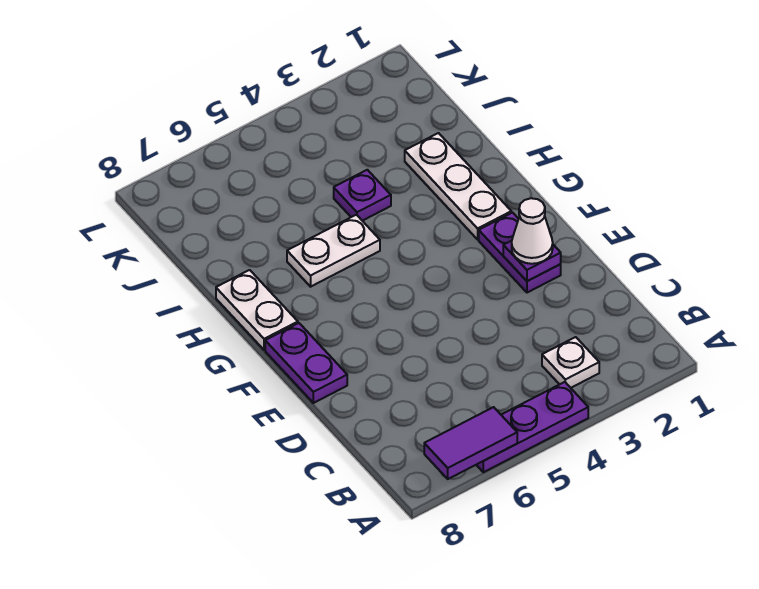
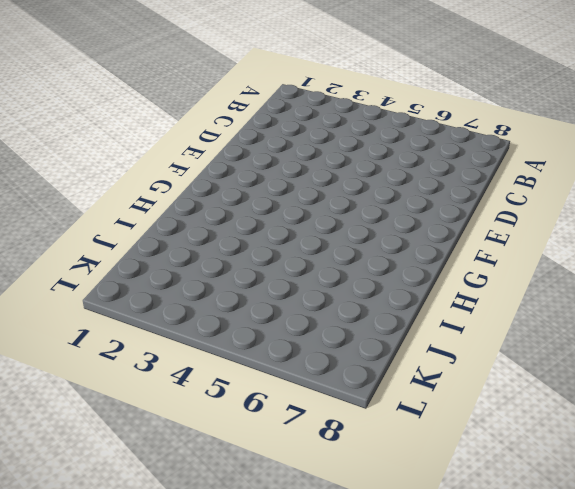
none -> purple plate A4:A6 level 1
none -> white plate B3 level 1

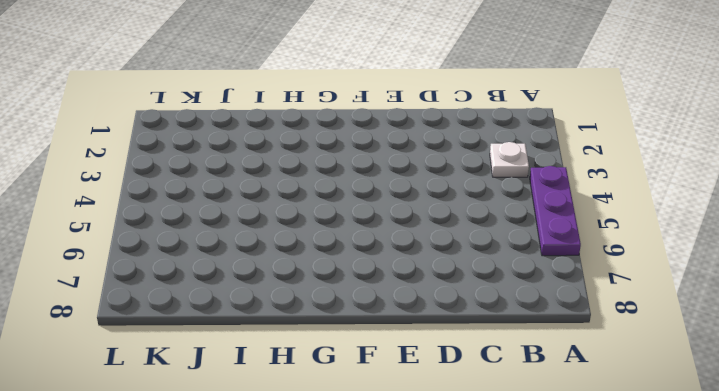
none -> purple plate E2:F2 level 1
none -> purple plate E8:F8 level 1

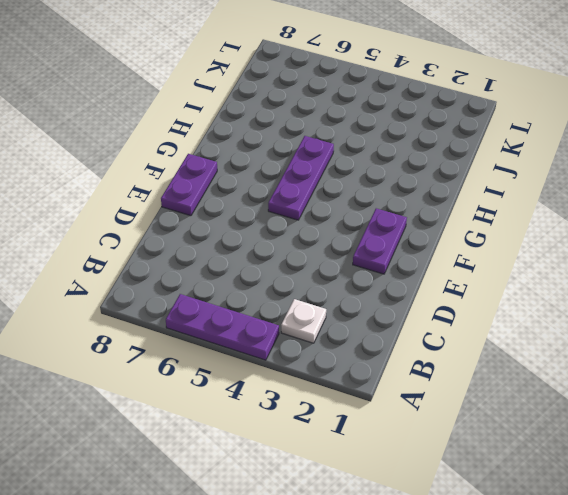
purple plate F5:H5 level 1 -> white plate H5:H6 level 1
none -> white plate G2:I2 level 1
none -> white plate G8:H8 level 1

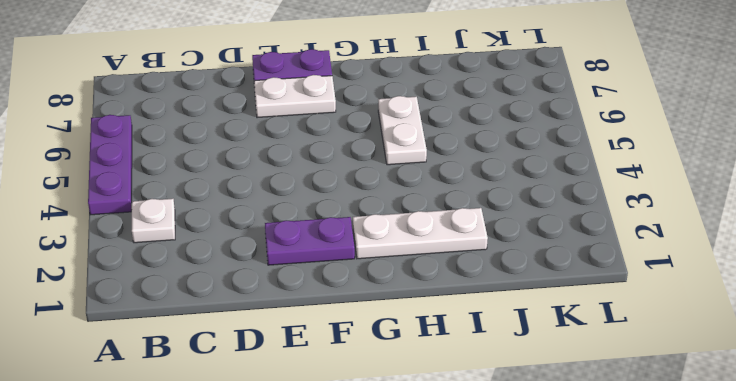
white plate E7:F7 level 1 -> white plate G8:H8 level 1
none -> purple plate I4 level 1
none -> purple tile A6:A7 level 2

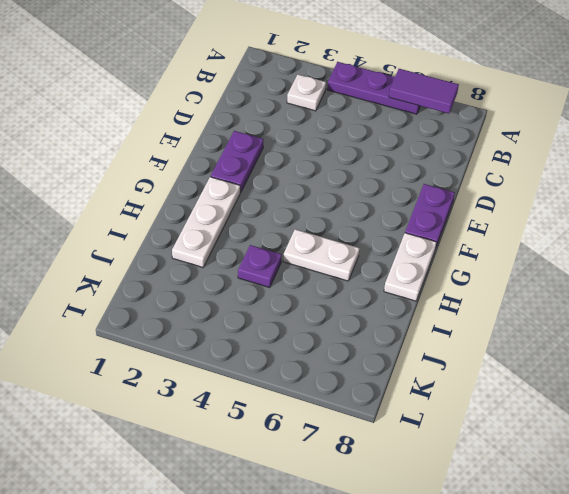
none -> purple plate E2 level 2
none -> white cone E2 level 3

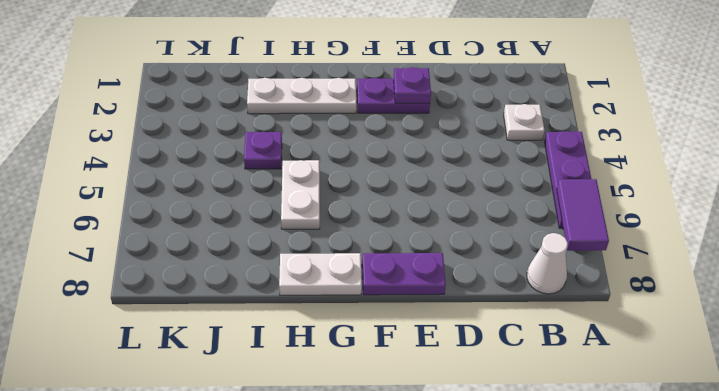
white cone B8 level 1 -> white cone E2 level 3

